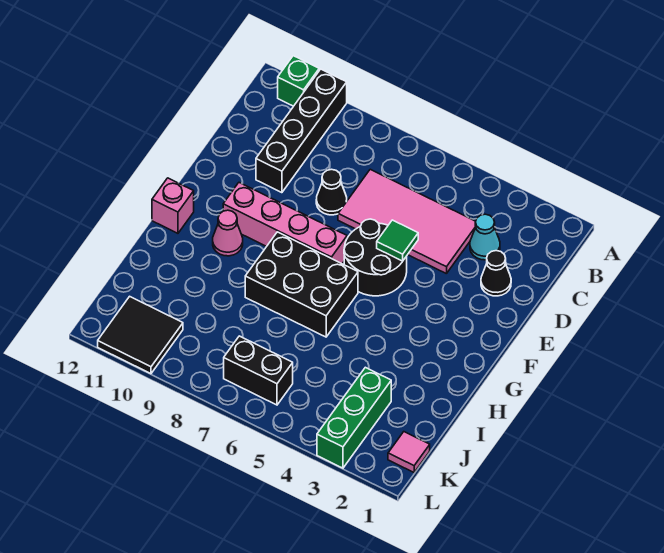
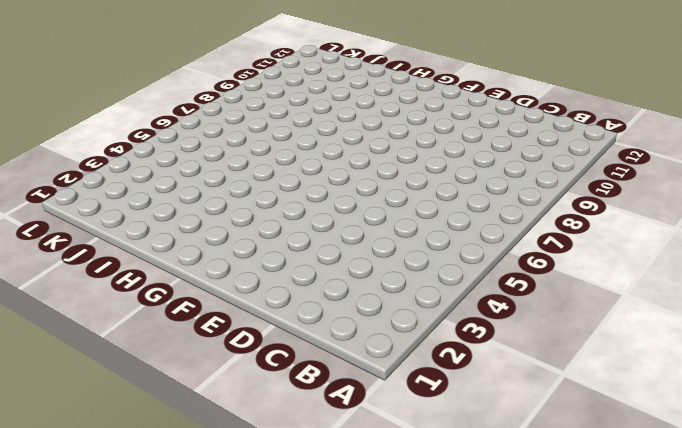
none -> black brick A10:D10 level 1
none -> green brick A11 level 1
none -> cyan cone C3 level 1

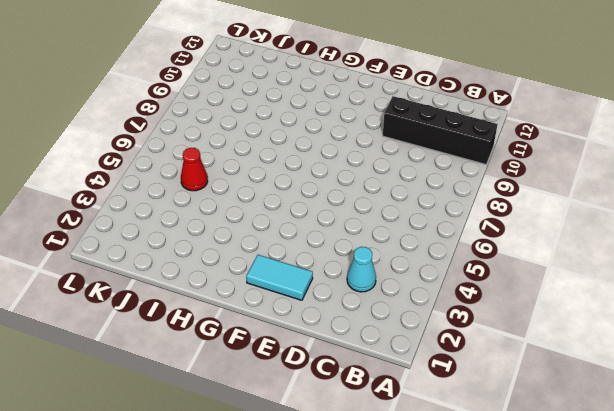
cyan tile E2:F2 level 1 -> none
red cone J5 level 1 -> none
none -> green brick A11 level 1
none -> pink tile C4:D7 level 1
none -> black cone D2 level 1

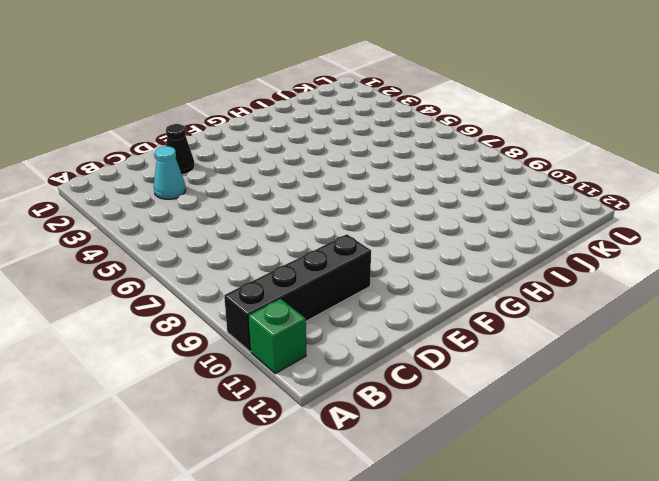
none -> pink tile C4:D7 level 1
none -> black cone D8 level 1
none -> black round brick E5:F6 level 1

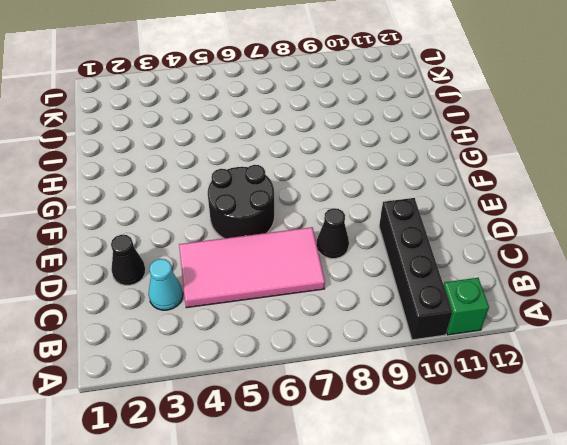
none -> pink brick F7:F10 level 1
none -> black brick G6:H8 level 1
none -> pink cone G10 level 1

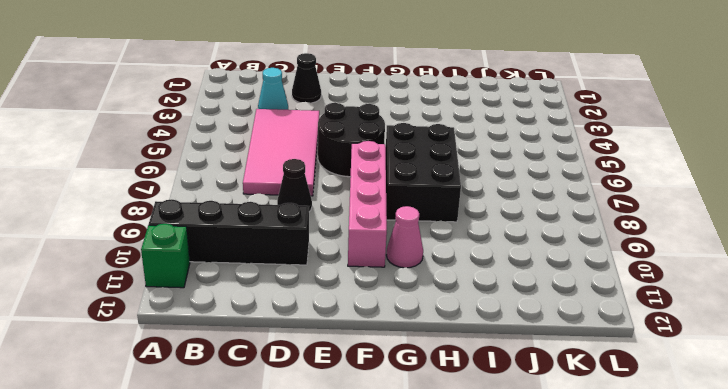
none -> pink brick G12 level 1
none -> green brick J3:L3 level 1
none -> pink tile K1 level 1

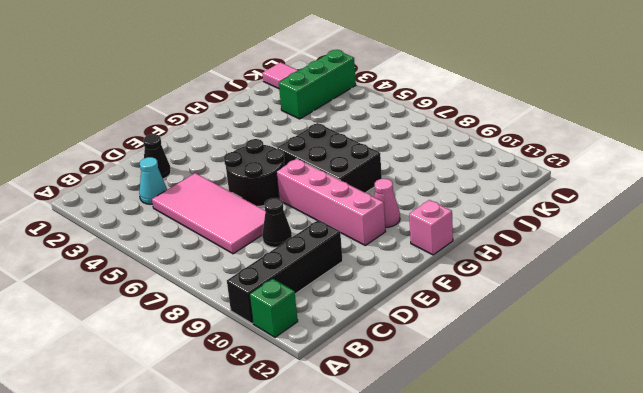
none -> black brick K6:K7 level 1
none -> black tile K10:L11 level 1
none -> green tile E5 level 2

